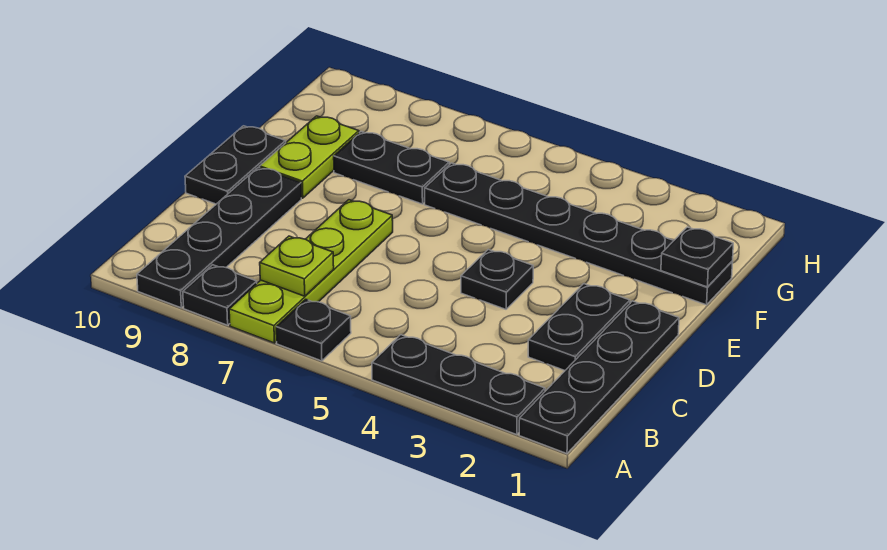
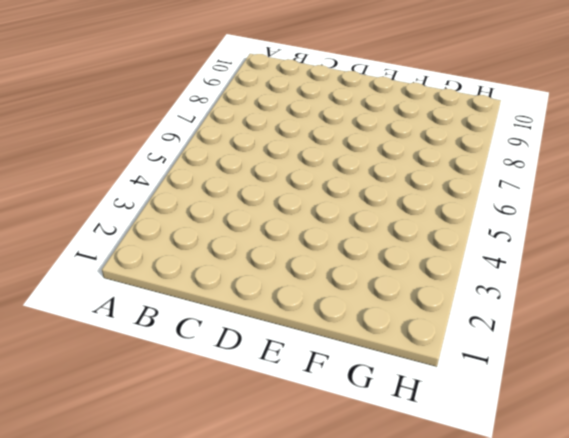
none -> black plate A1:D1 level 1
none -> black plate A2:A4 level 1
none -> black plate A6 level 1

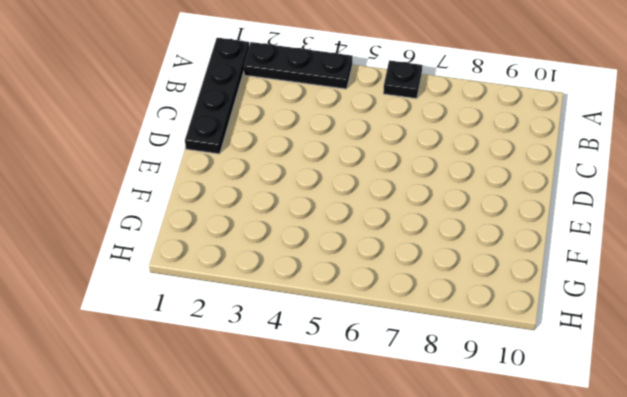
none -> lime plate A7:D7 level 1
none -> black plate A8 level 1
none -> black plate A9:D9 level 1

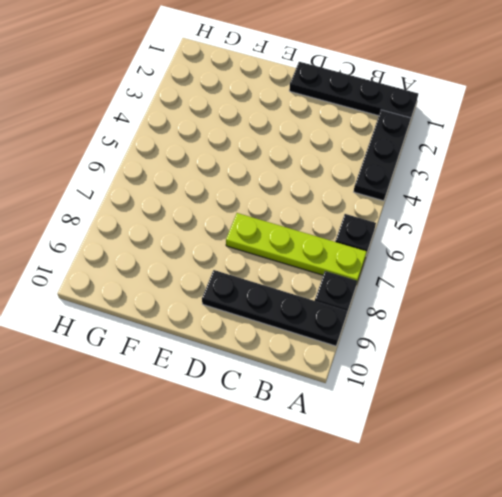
none -> black plate C2:D2 level 1
none -> black plate D4 level 1
none -> black plate D10:E10 level 1

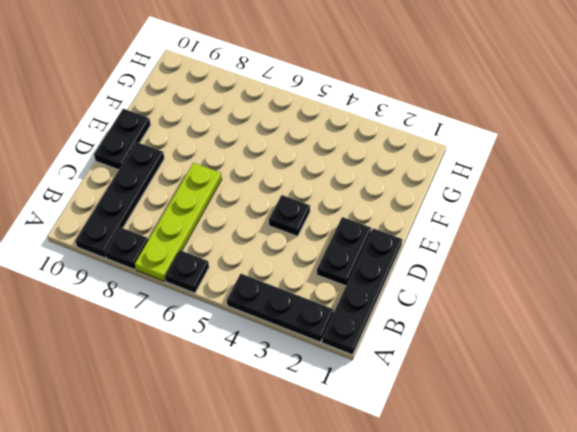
none -> lime plate E9:F9 level 1
none -> black plate F1:F6 level 1
none -> black plate F7:F8 level 1

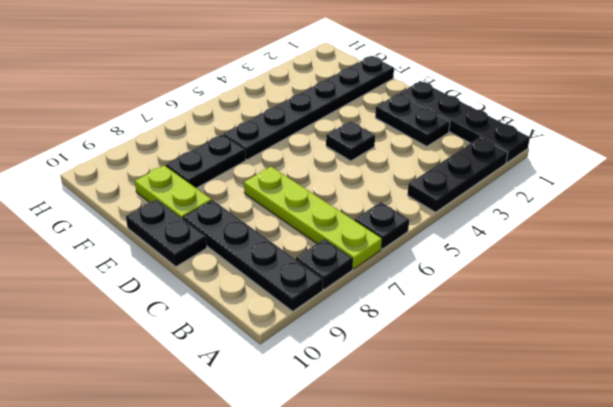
none -> lime plate B7 level 2
none -> black plate F1 level 2

